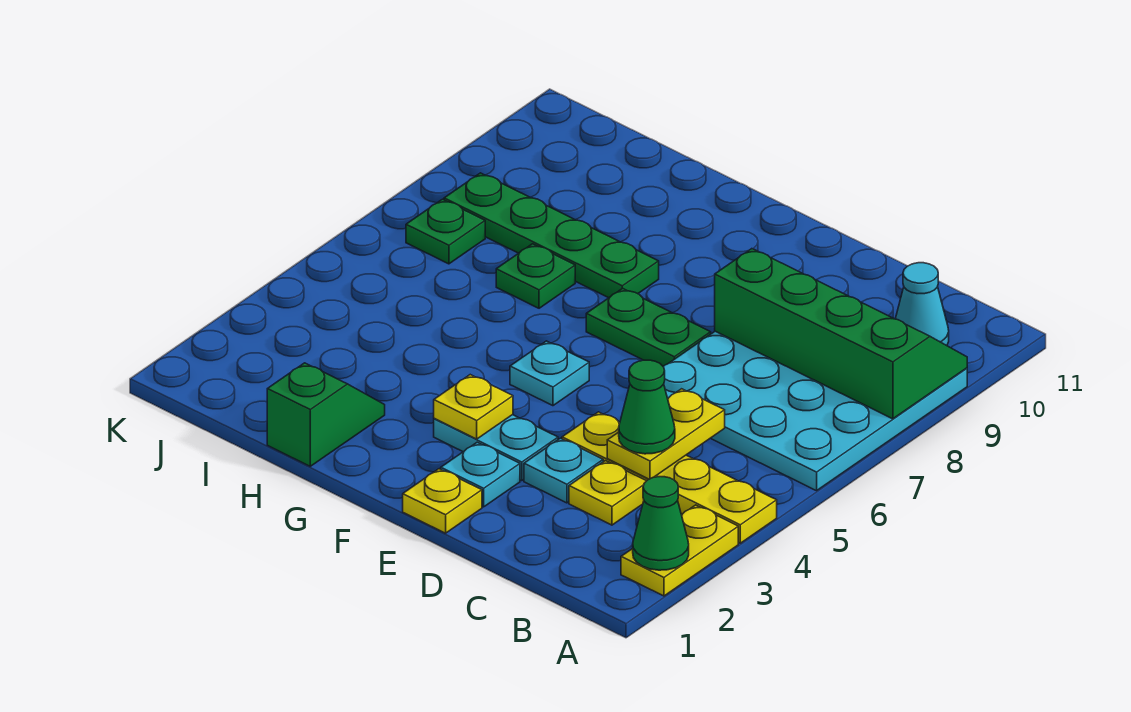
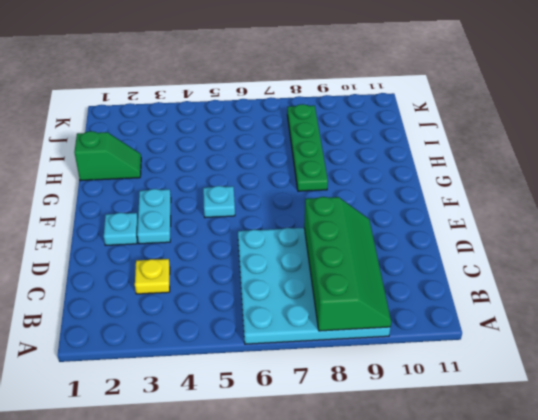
none -> yellow plate A2:A3 level 1
none -> yellow plate A4:D4 level 1
none -> cyan cone B10 level 1

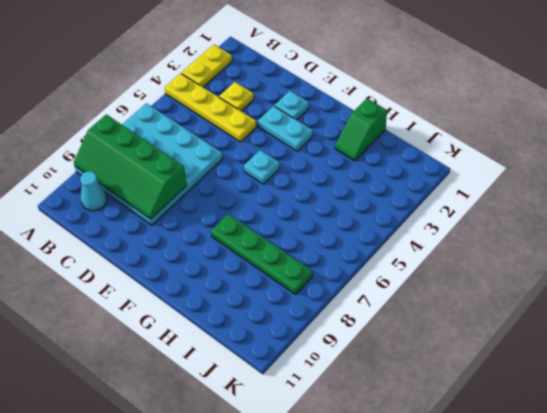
none -> cyan plate D3 level 1
none -> yellow plate E1 level 1
none -> green plate E7:F7 level 1

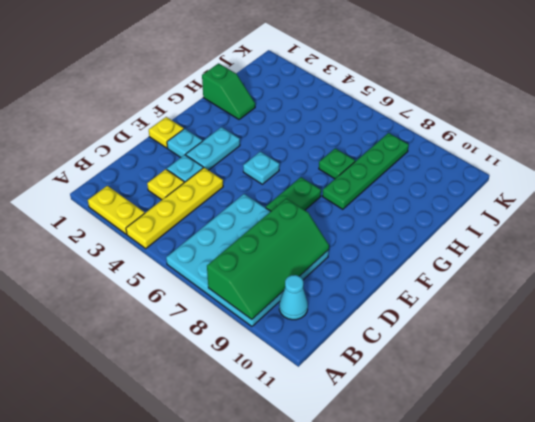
none -> green plate J7 level 1
none -> green cone A2 level 2
none -> yellow plate C4:C5 level 2

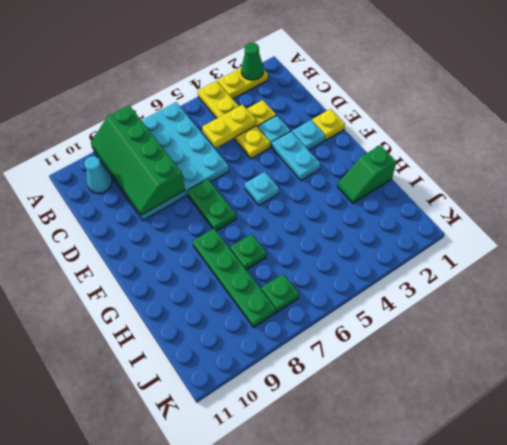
none -> yellow plate F3 level 2
none -> green cone C4 level 3

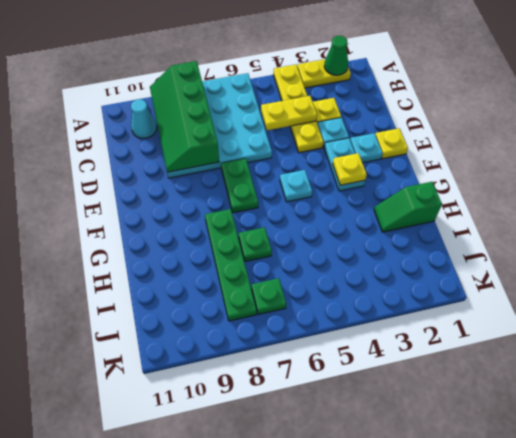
none -> green cone C4 level 3

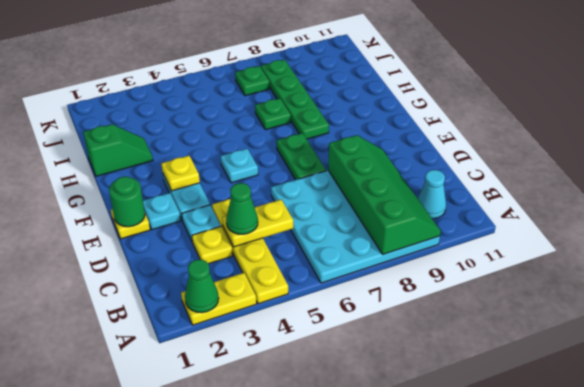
green round brick E1 level 2 -> none

